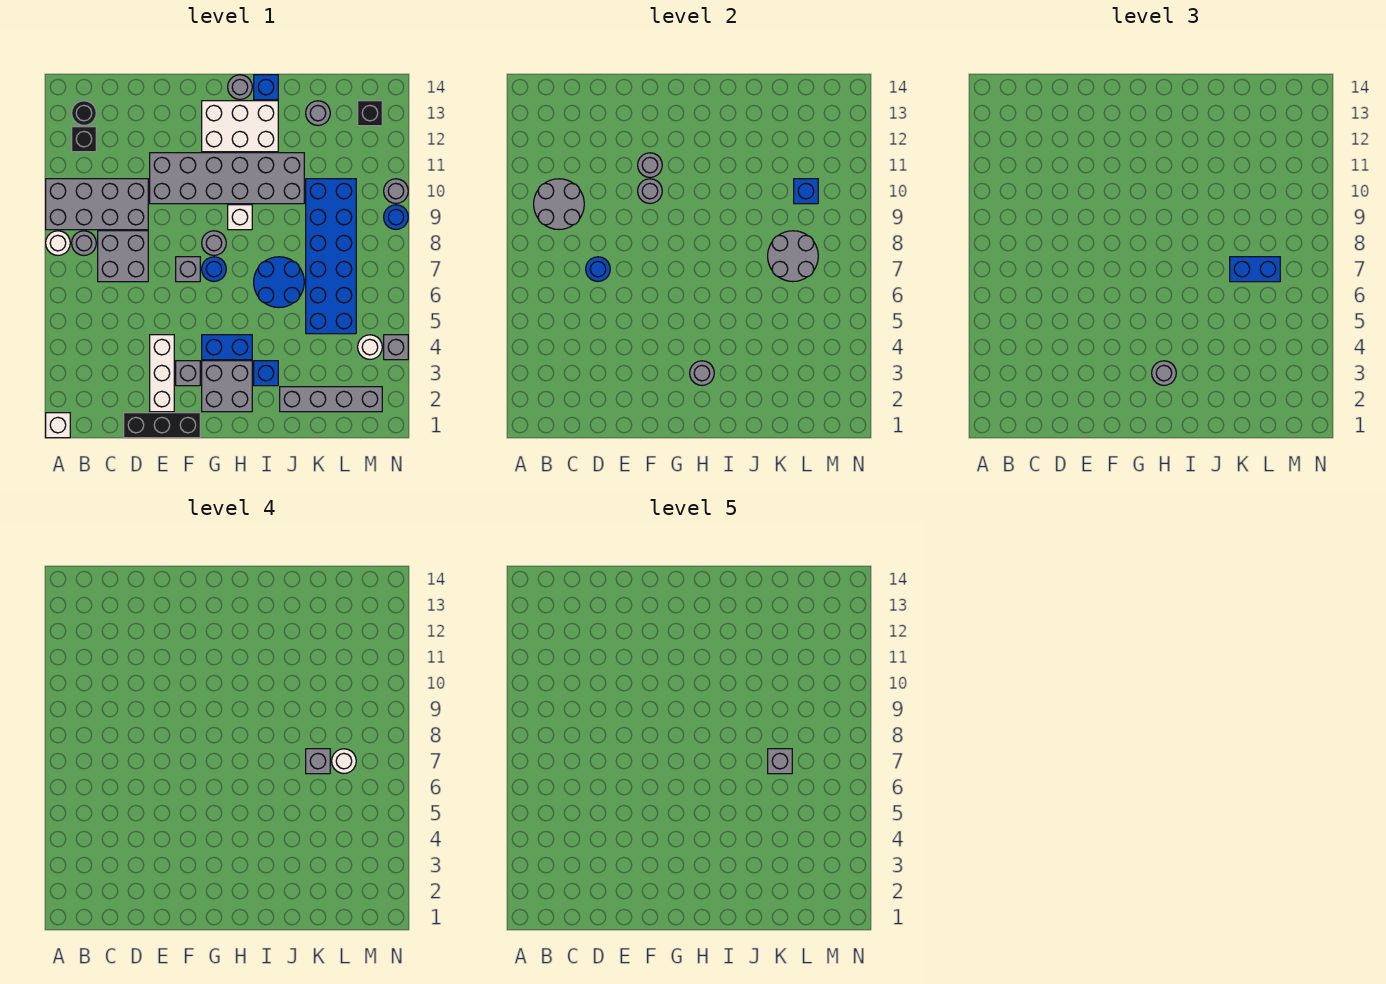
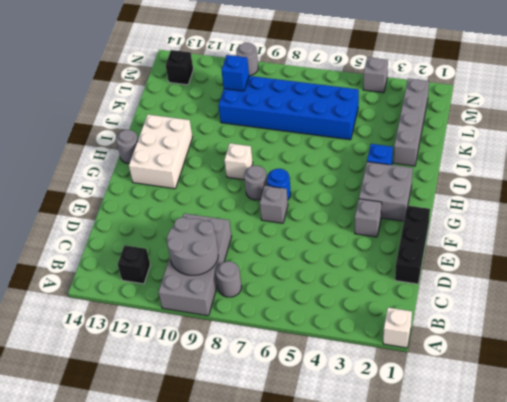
none -> white round brick A8 level 1
none -> black round brick B13 level 1
none -> grey brick C7:D8 level 1
none -> white brick E2:E4 level 1

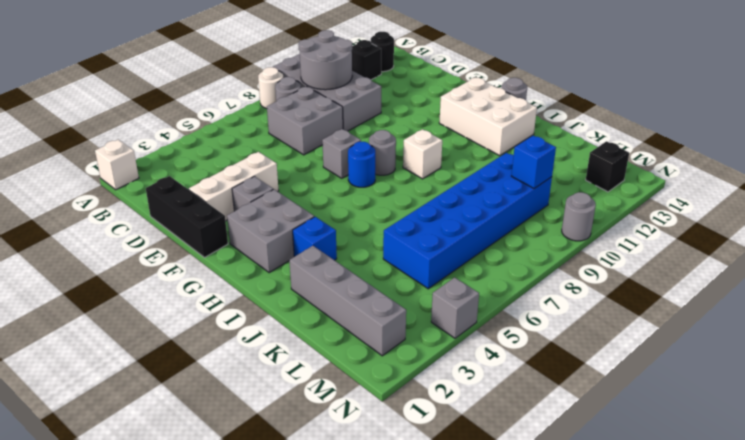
none -> grey brick E10:J11 level 1
none -> blue brick G4:H4 level 1
none -> blue round brick I6:J7 level 1
none -> blue brick I14 level 1

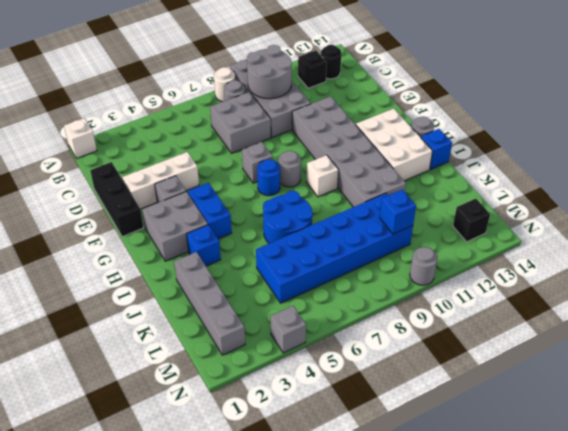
none -> grey round brick K13 level 1
none -> white round brick M4 level 1
none -> blue round brick N9 level 1
none -> blue round brick D7 level 2

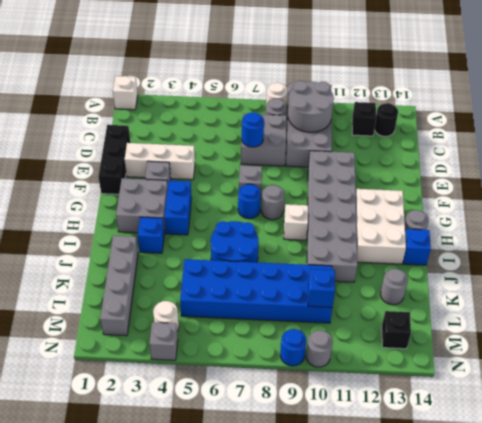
none -> grey round brick F10 level 2
none -> grey round brick F11 level 2
none -> grey round brick H3 level 2
none -> grey round brick K7:L8 level 2

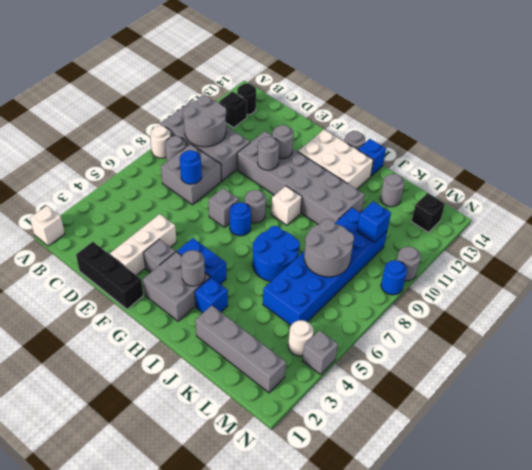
none -> grey round brick H3 level 3
none -> blue brick K7:L7 level 3
none -> grey brick K7 level 4
none -> white round brick L7 level 4

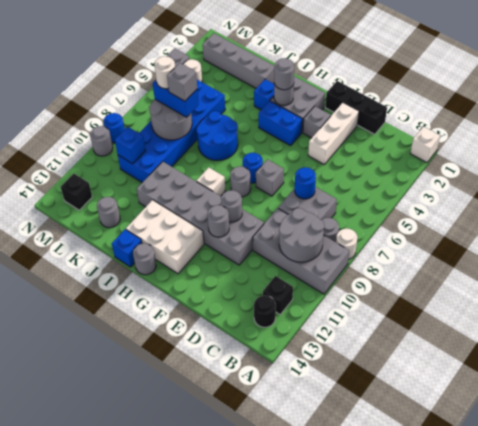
none -> grey brick K7 level 5

